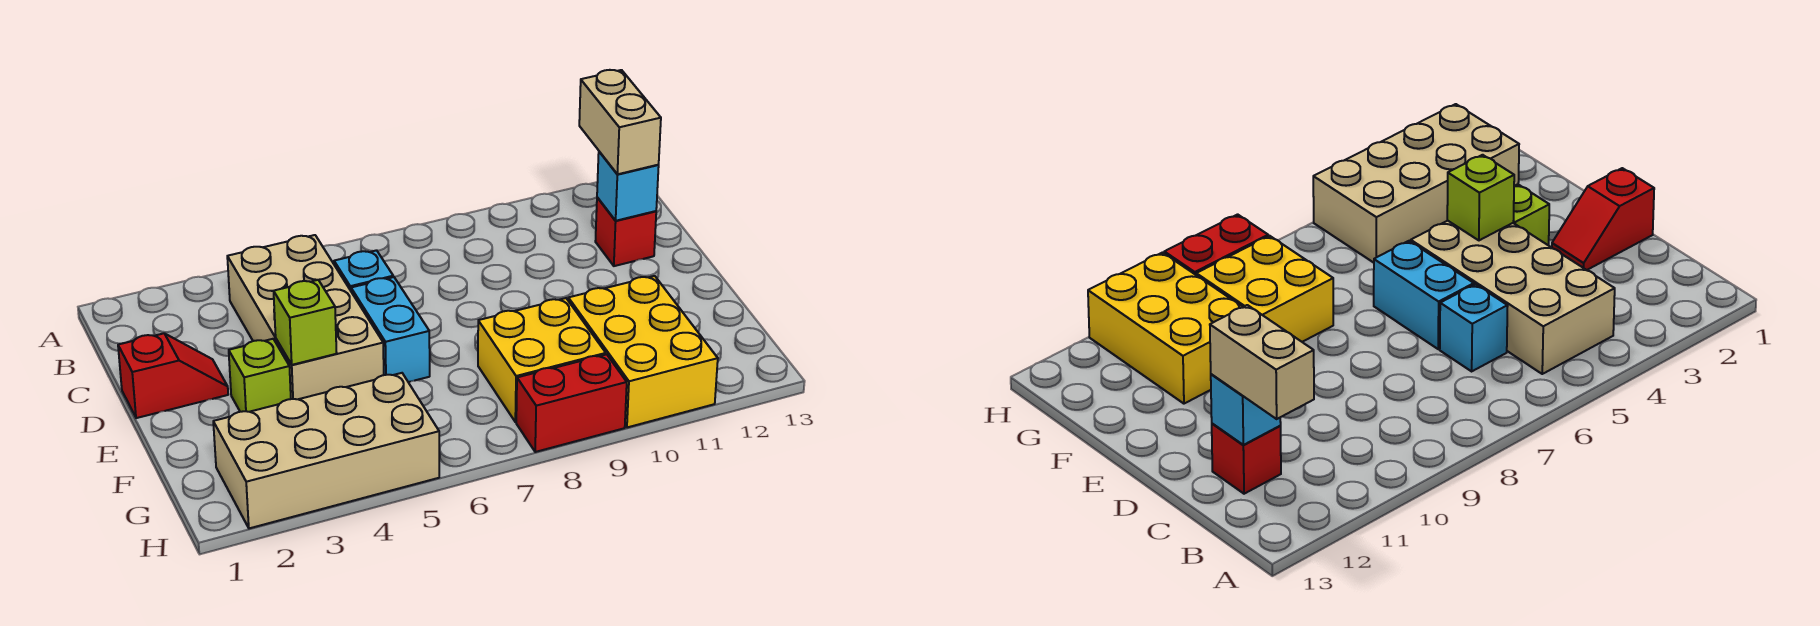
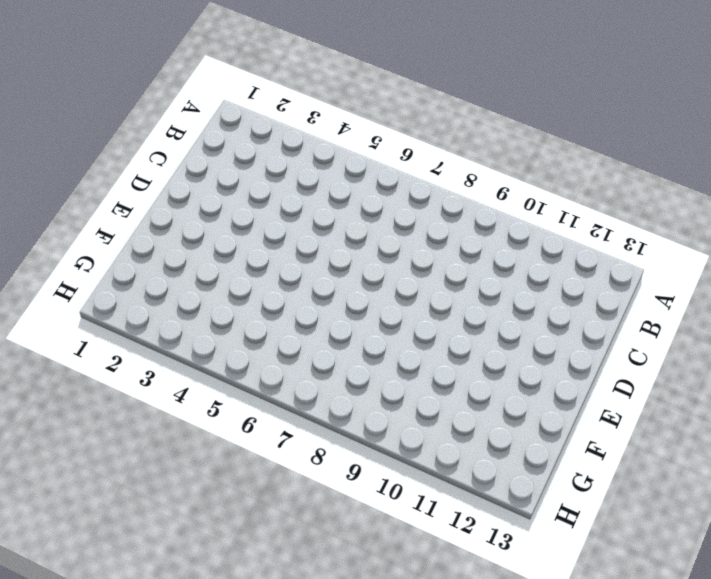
none -> tan brick B4:E5 level 1
none -> cyan brick C6 level 1
none -> red brick C12 level 1

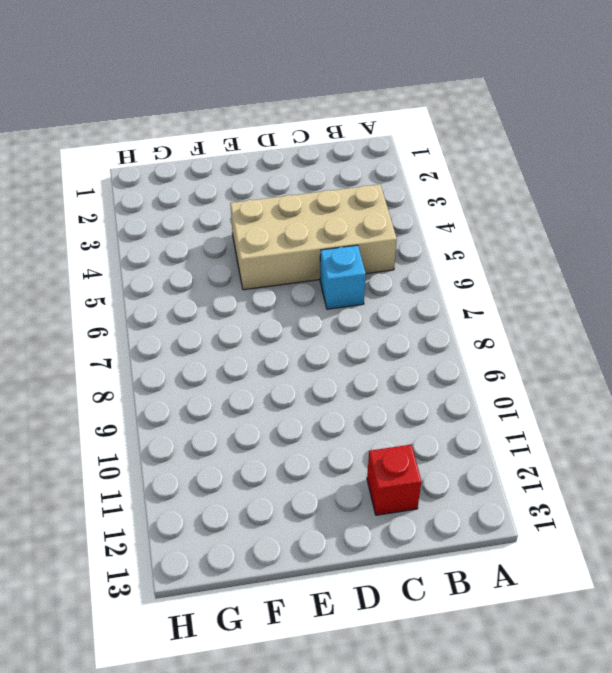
none -> red slope D1:D2 level 1 top 1
none -> cyan brick D6:E6 level 1
none -> lime brick E3 level 1

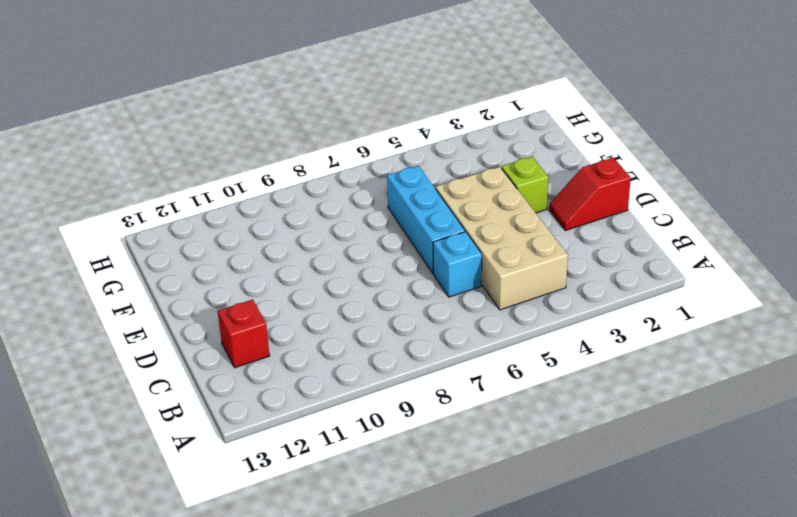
cyan brick D6:F6 level 1 -> cyan brick D6:E6 level 1
none -> yellow brick F8:G9 level 1
none -> yellow brick F10:H11 level 1
none -> tan brick G2:H5 level 1

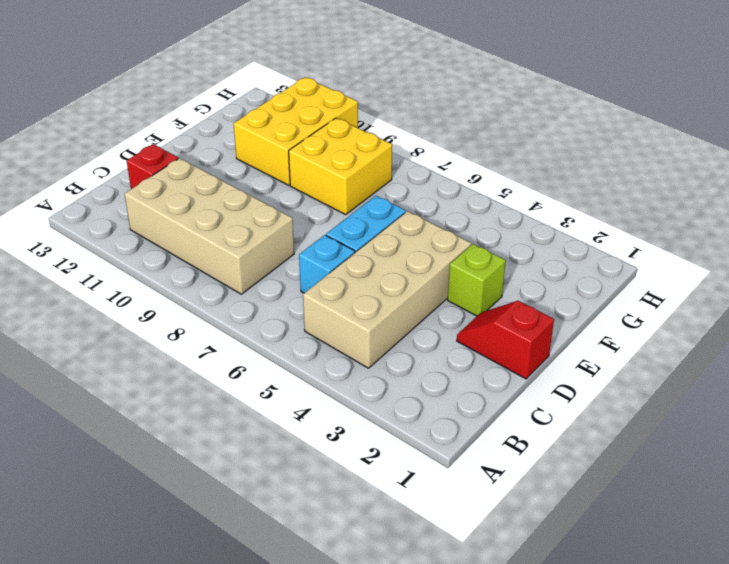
tan brick B8:C11 level 1 -> tan brick G2:H5 level 1
none -> red brick H8:H9 level 1
none -> cyan brick C12 level 2
none -> lime brick E4 level 2

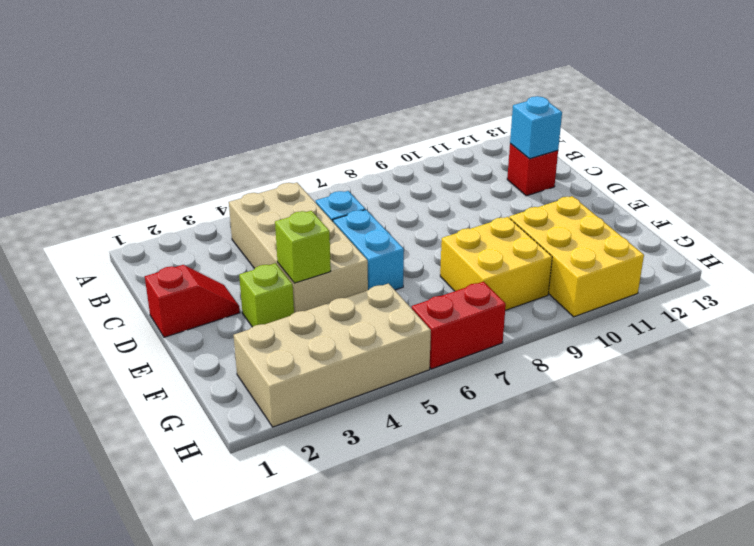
red brick H6:H7 level 1 -> red brick H8:H9 level 1
none -> tan brick B12:C12 level 3

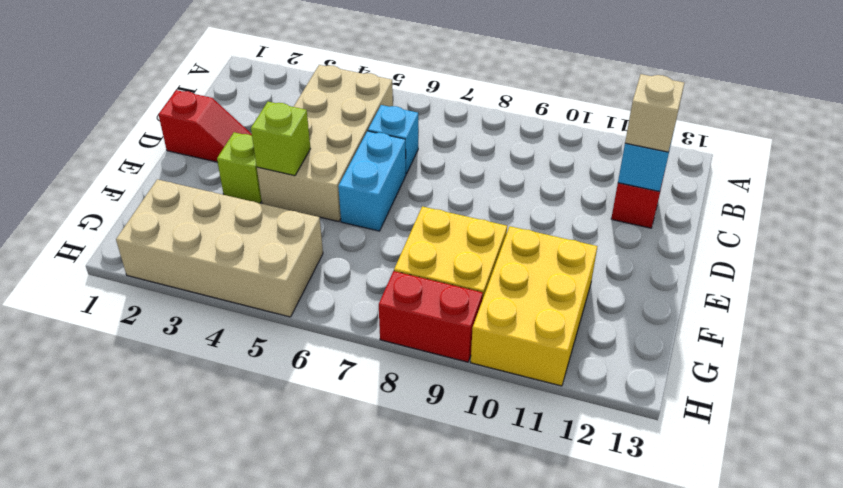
tan brick C12 level 3 -> tan brick B12:C12 level 3

